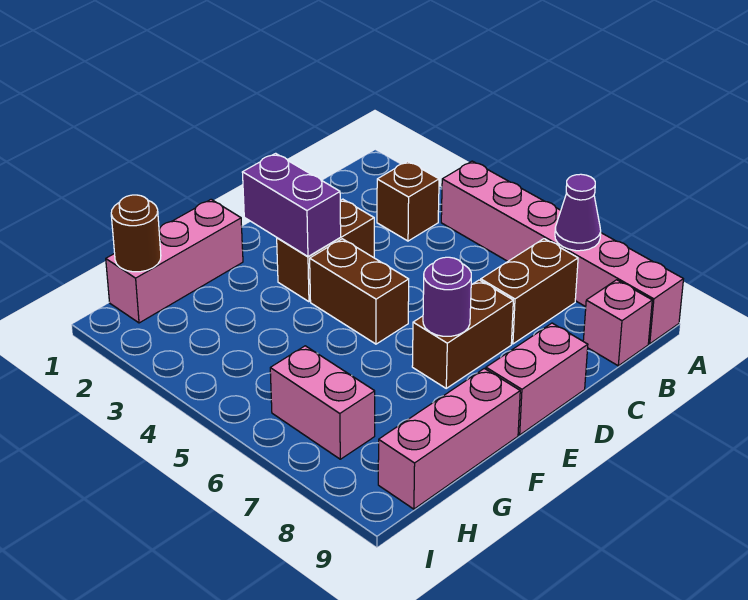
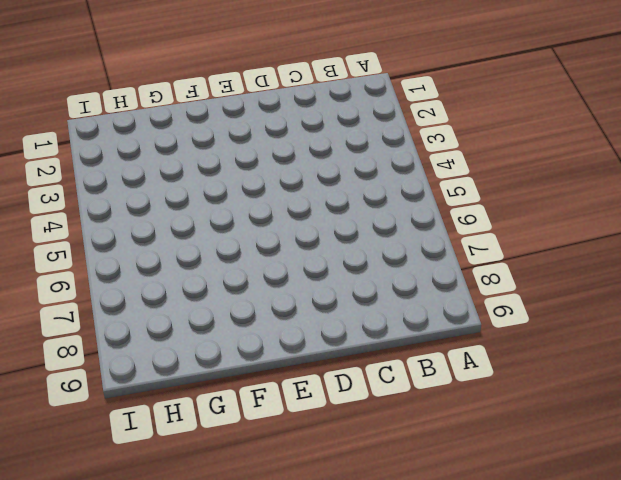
none -> pink brick A4:A9 level 1
none -> brown brick B3 level 1
none -> brown brick B7:C7 level 1

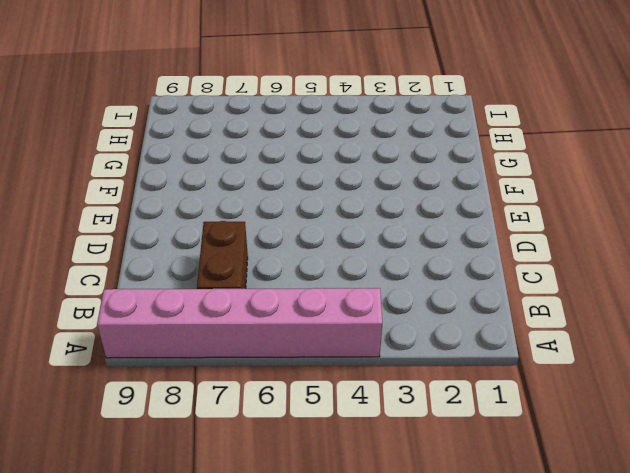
none -> brown brick B3 level 1
none -> pink brick B9 level 1
none -> brown brick D3:E3 level 1

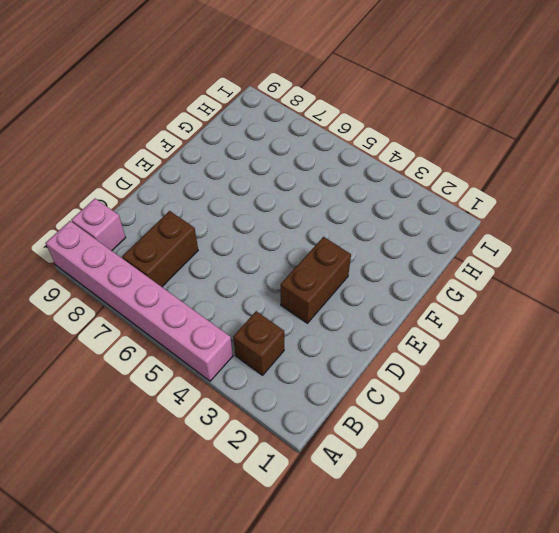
none -> brown brick D7:E7 level 1
none -> pink brick D9:E9 level 1
none -> brown brick E4:E5 level 1

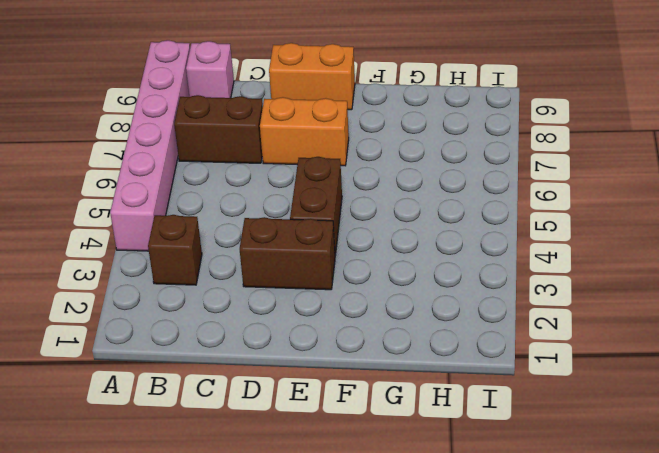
orange brick D7:E7 level 1 -> brown brick D7:E7 level 1
orange brick D9:E9 level 1 -> pink brick D9:E9 level 1
none -> pink brick F1:H1 level 1
none -> pink brick F9:H9 level 1
none -> pink brick H6:H7 level 1

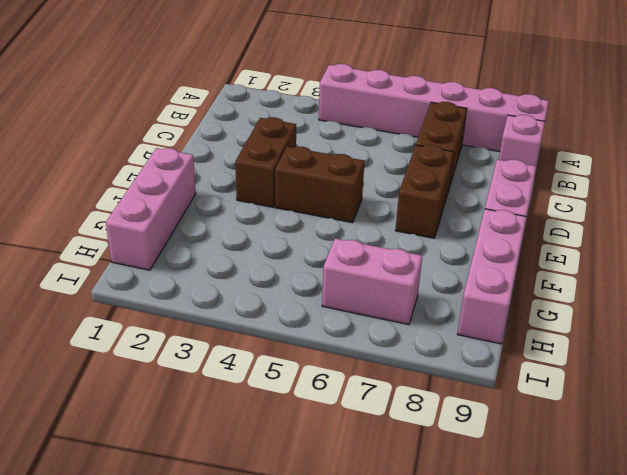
none -> brown brick B3 level 1
none -> purple cone A7 level 2
none -> purple brick E2:E3 level 2

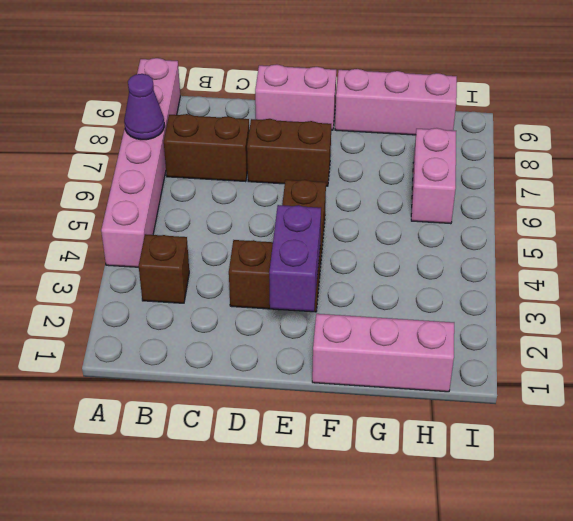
none -> pink brick B9 level 1
none -> purple round brick E7 level 2
none -> brown round brick H1 level 2

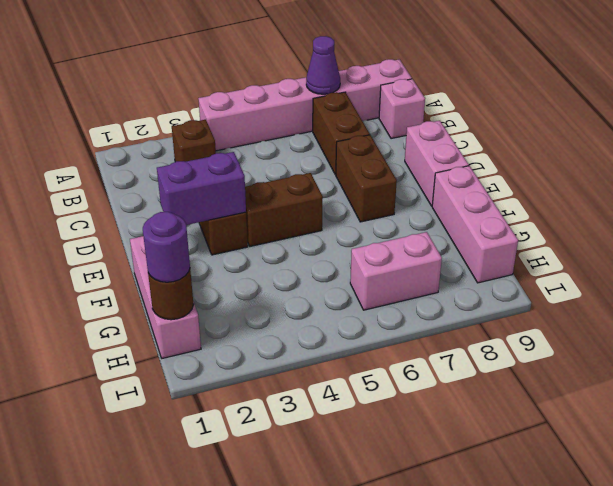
purple round brick H1 level 3 -> purple round brick E7 level 2

